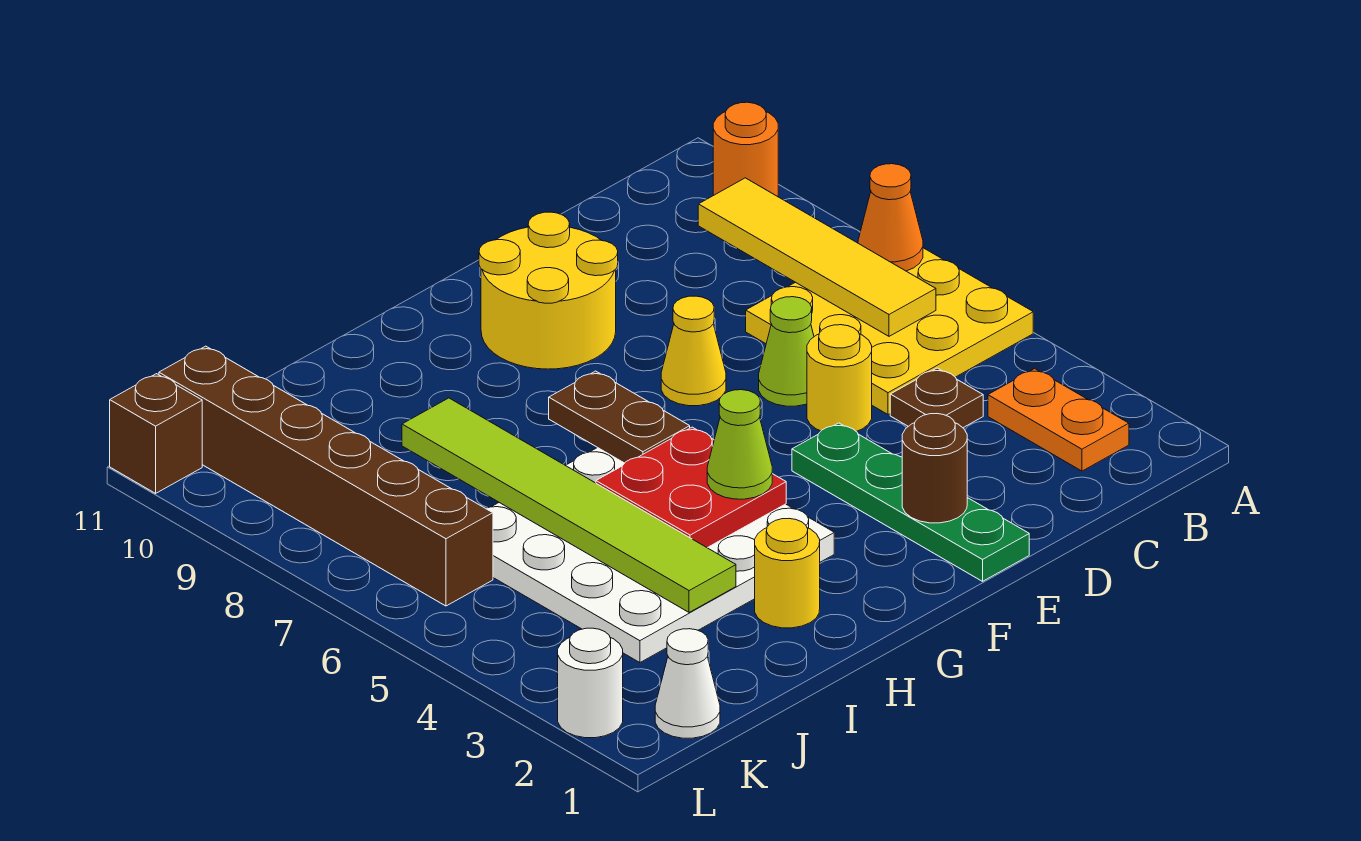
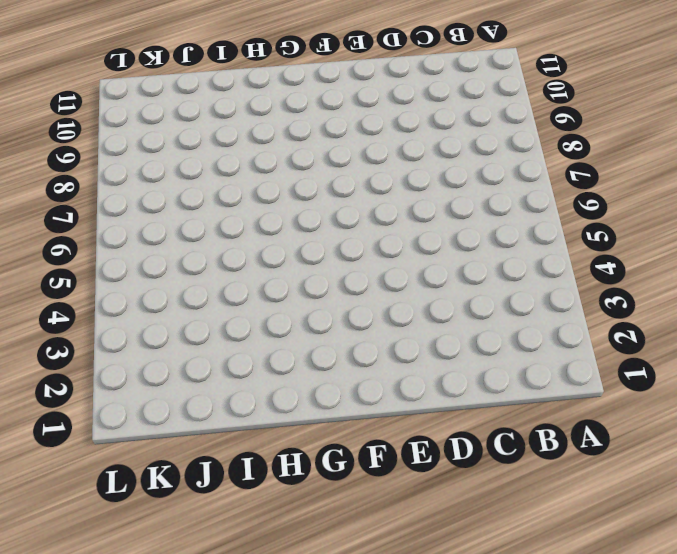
none -> yellow plate A5:C7 level 1
none -> orange round brick A10 level 1
none -> orange plate B2:B3 level 1

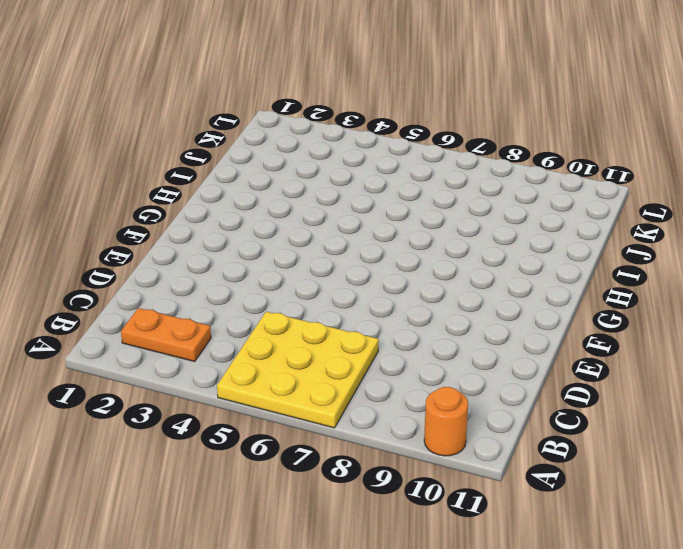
none -> brown plate C4 level 1
none -> yellow round brick D5 level 1
none -> lime cone D6 level 1

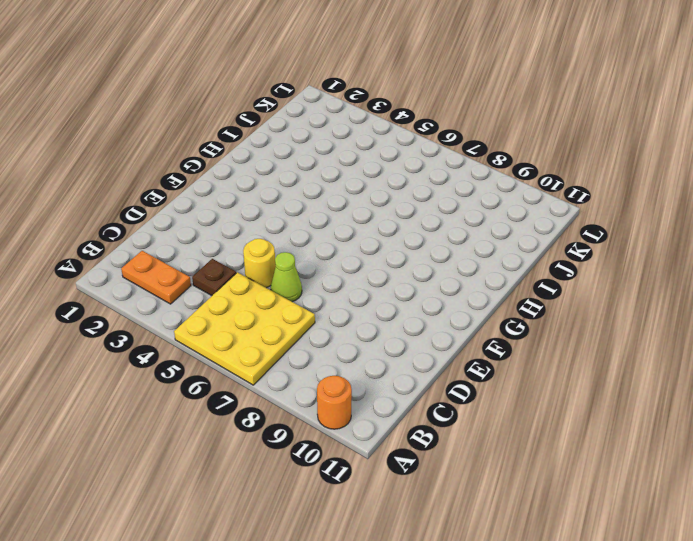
none -> green plate E1:E4 level 1
none -> yellow cone E7 level 1
none -> yellow round brick E9:F10 level 1

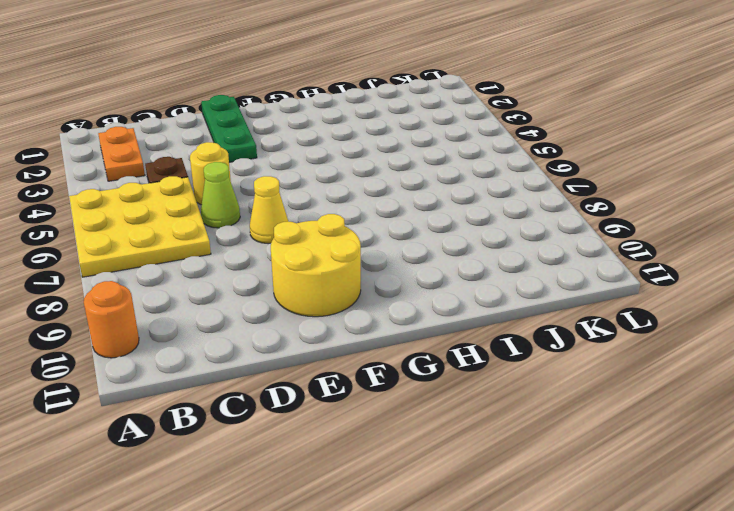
green plate E1:E3 level 1 -> green plate E1:E4 level 1
none -> white plate G3:J6 level 1
none -> yellow round brick H2 level 1
none -> white cone K1 level 1

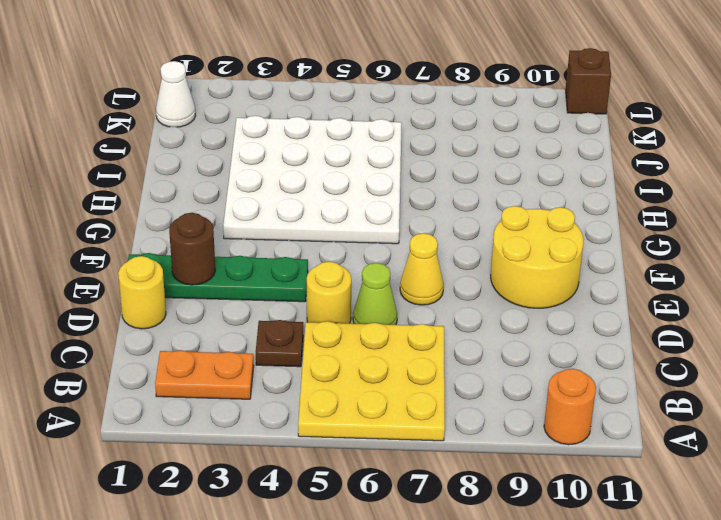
yellow round brick D1 level 1 -> yellow round brick H2 level 1
none -> brown brick K6:K11 level 1
none -> white round brick L2 level 1
none -> orange cone A7 level 2

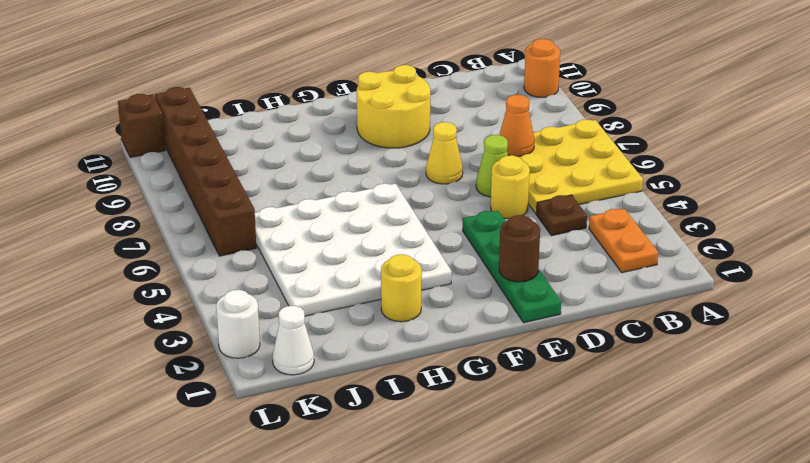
orange cone C7 level 2 -> orange cone A7 level 2
none -> yellow tile B6:B9 level 2
none -> red plate G4:H5 level 2
none -> brown plate G6:G7 level 2

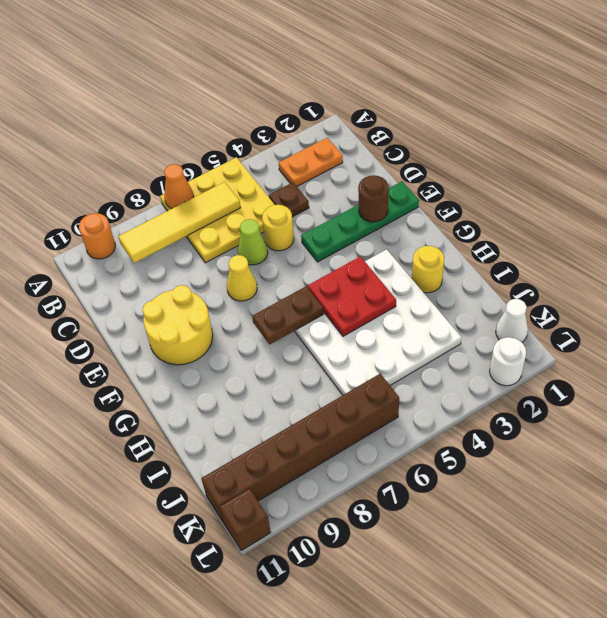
none -> lime tile I3:I8 level 2
none -> lime cone G4 level 3

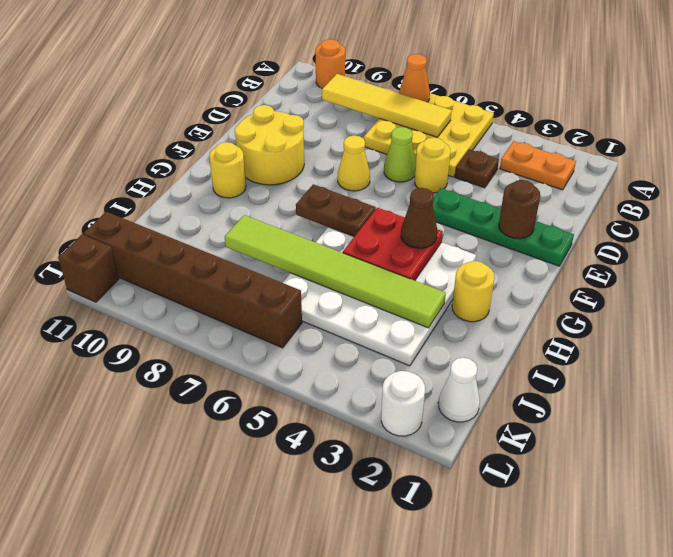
brown cone G4 level 3 -> lime cone G4 level 3
yellow round brick G10 level 1 -> none

